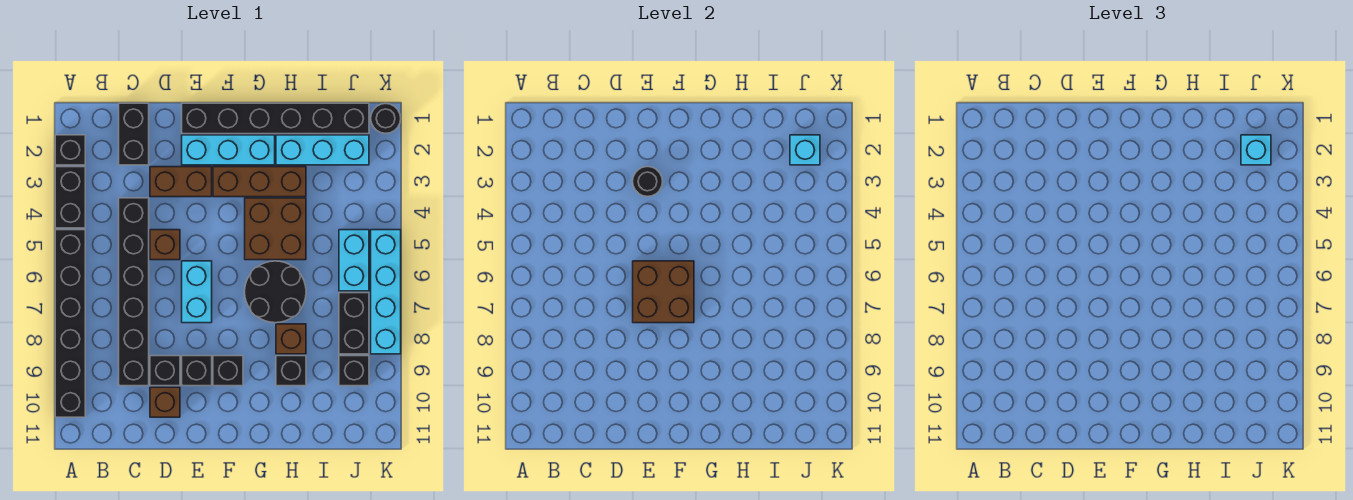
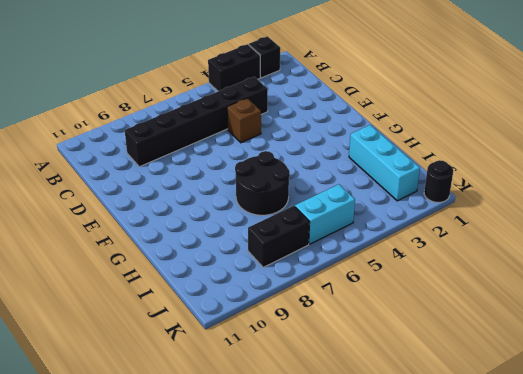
none -> black brick A5:A10 level 1
none -> black brick C1:C2 level 1
none -> brown brick D3:E3 level 1

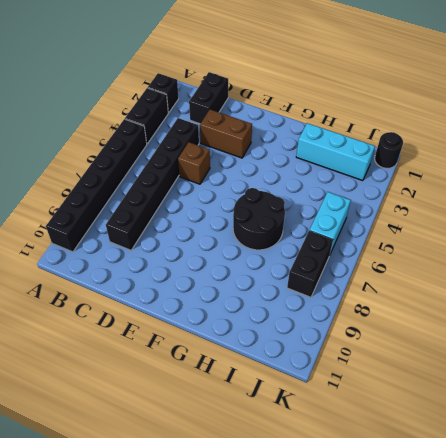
none -> black brick D9 level 1
none -> brown brick D10 level 1
none -> black brick E1:J1 level 1

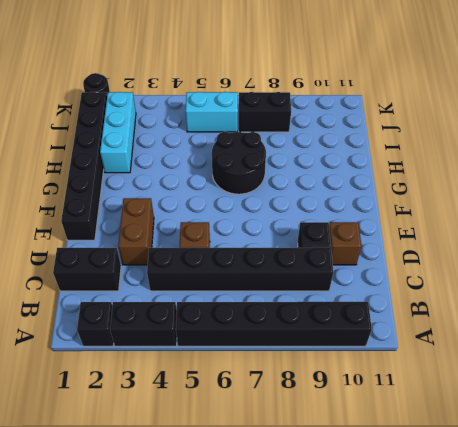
none -> cyan brick E2:G2 level 1
none -> cyan brick E6:E7 level 1
none -> black brick E9 level 1

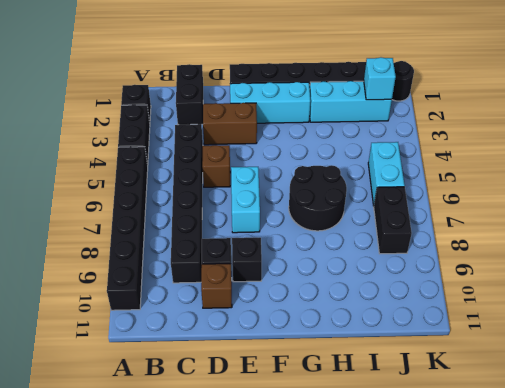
none -> brown brick F3:H3 level 1
none -> black brick F9 level 1
none -> brown brick G4:H5 level 1

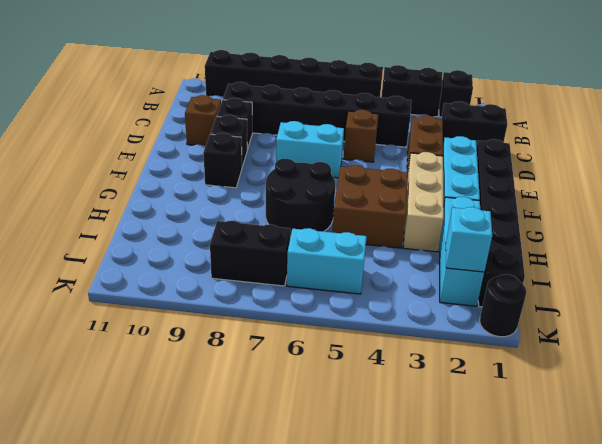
tan brick F3:H3 level 1 -> brown brick F3:H3 level 1
none -> brown brick H8 level 1
none -> black brick H9 level 1
none -> black brick J9 level 1

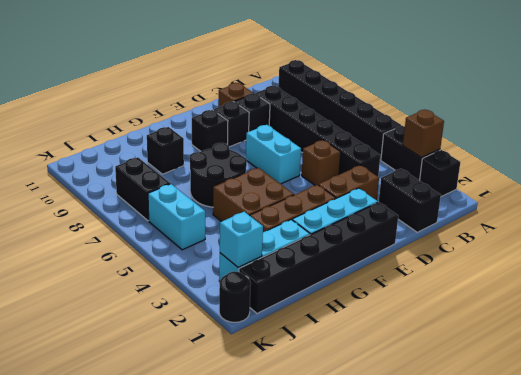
brown brick A3 level 2 -> brown brick H8 level 1
none -> black brick J9 level 1
none -> cyan brick K5:K8 level 1
none -> black round brick E3 level 2

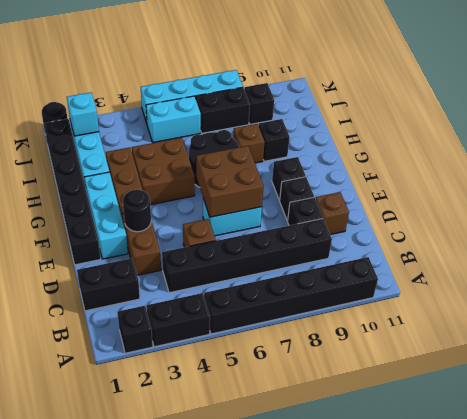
none -> cyan brick J2 level 3

